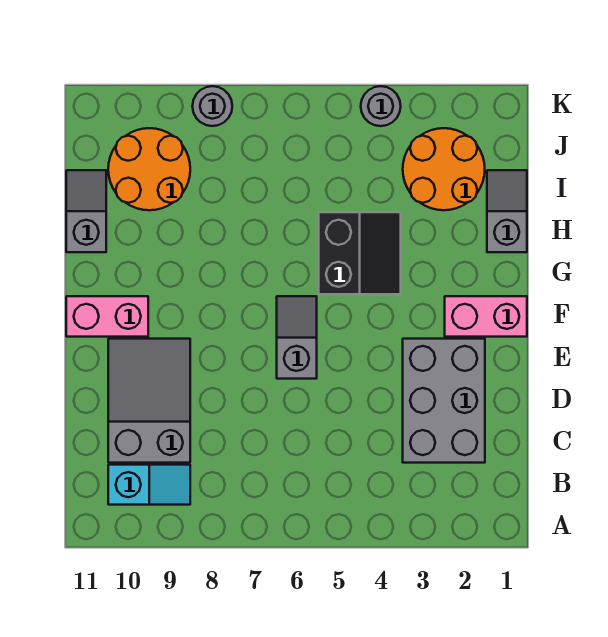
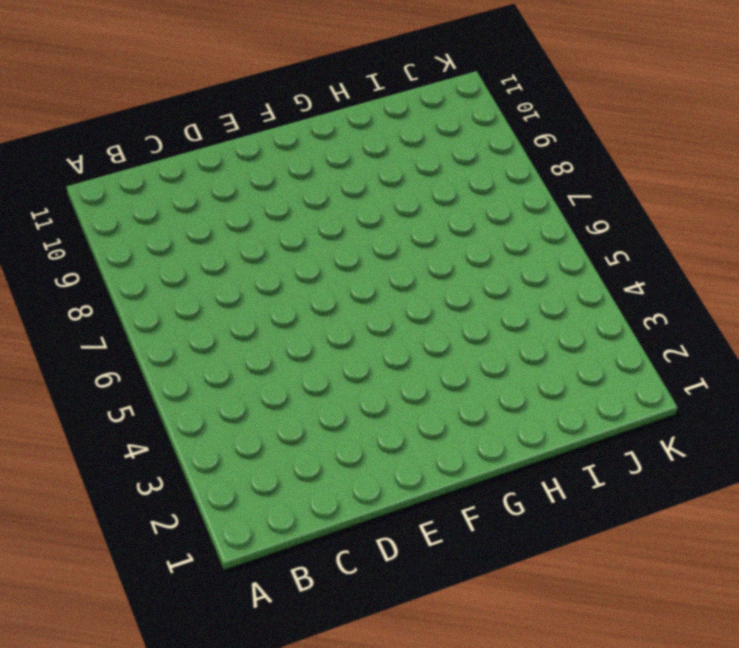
none -> cyan slope B9:B10 level 1 top 10
none -> grey brick C2:E3 level 1
none -> grey slope C9:E10 level 1 top C

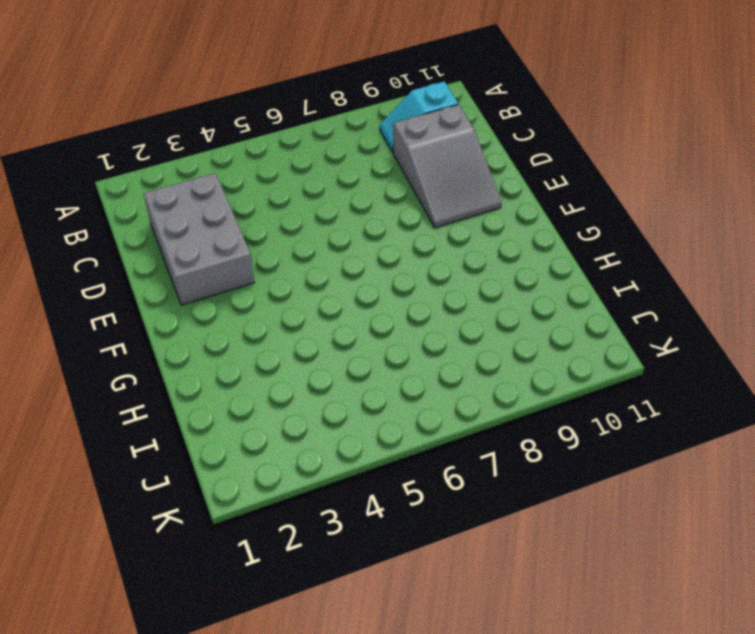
none -> grey slope E6:F6 level 1 top E
none -> pink brick F1:F2 level 1
none -> pink brick F10:F11 level 1

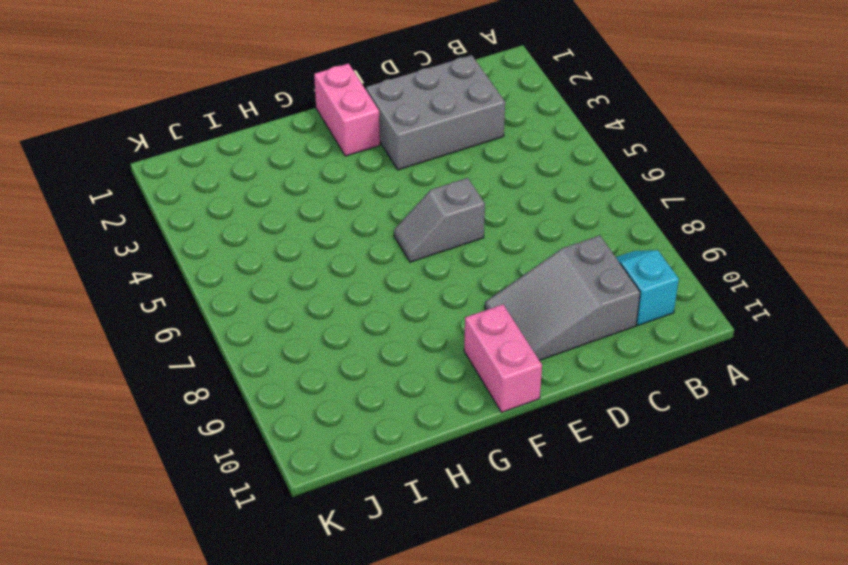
none -> black slope G4:H5 level 1 top 5
none -> grey slope H1:I1 level 1 top H
none -> grey slope H11:I11 level 1 top H

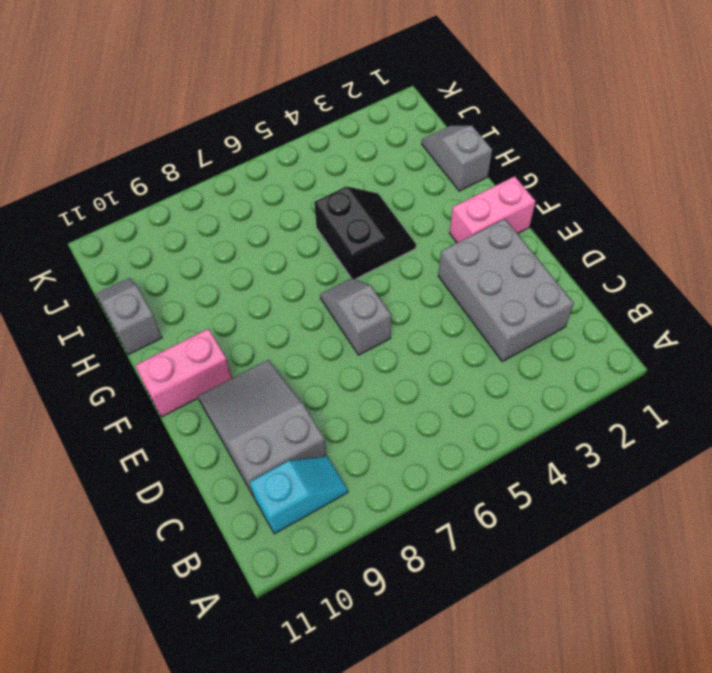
none -> orange round brick I2:J3 level 1
none -> orange round brick I9:J10 level 1
none -> grey round brick K4 level 1

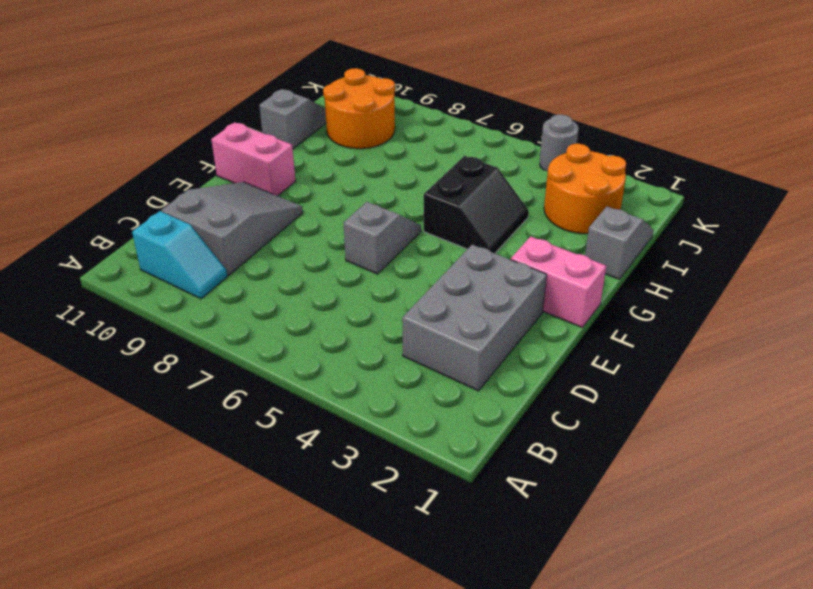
none -> grey round brick K8 level 1

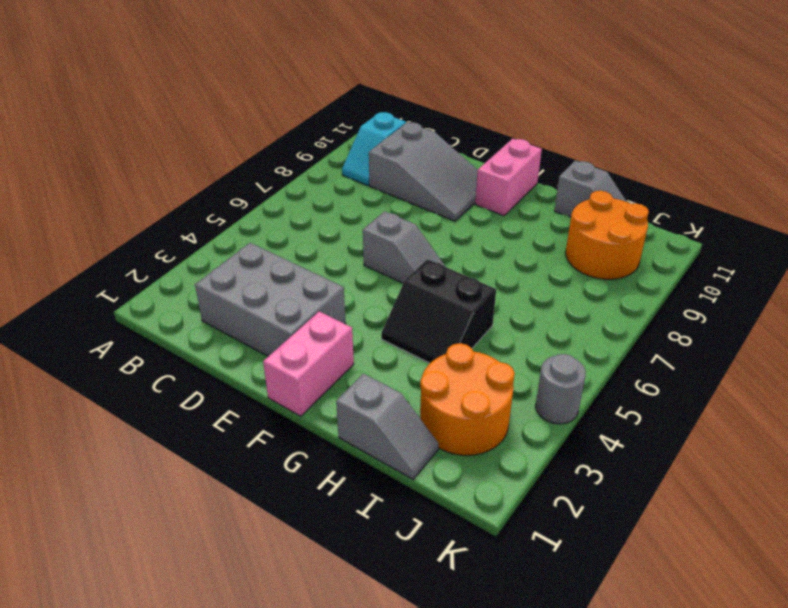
none -> grey round brick K8 level 1

